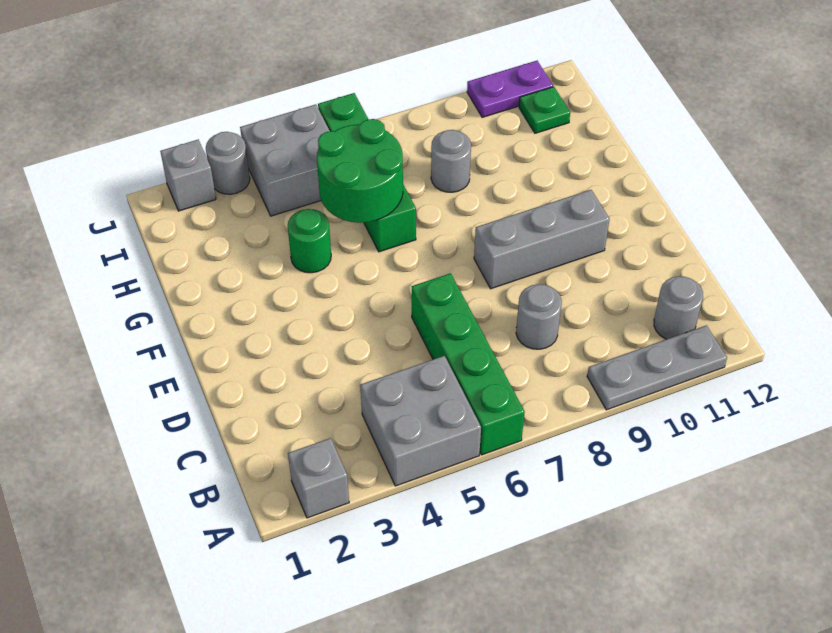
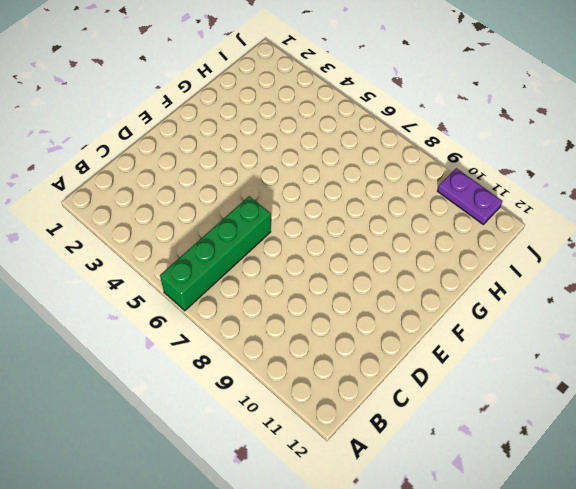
none -> grey brick A2 level 1
none -> grey brick A4:B5 level 1
none -> grey plate A9:A11 level 1

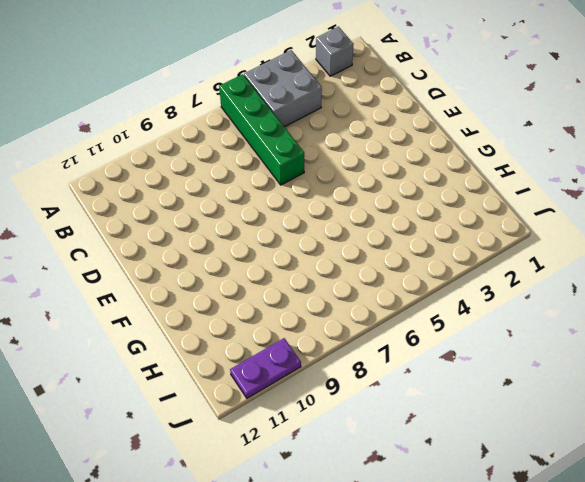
none -> grey plate A9:A11 level 1
none -> grey round brick B11 level 1
none -> grey round brick C8 level 1

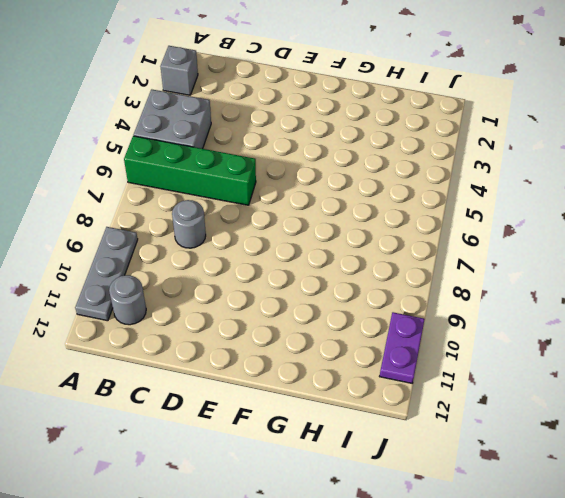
none -> grey brick E8:E10 level 1
none -> green round brick G4 level 1
none -> green brick G6:J6 level 1

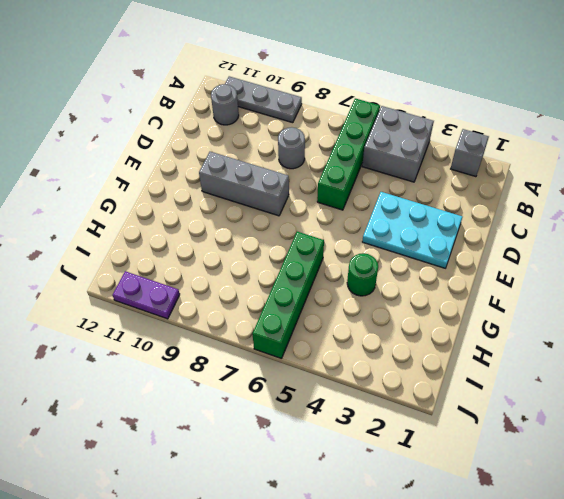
cyan plate D2:E4 level 1 -> none
none -> grey round brick H8 level 1
none -> grey brick I4:J5 level 1
none -> green plate I11 level 1

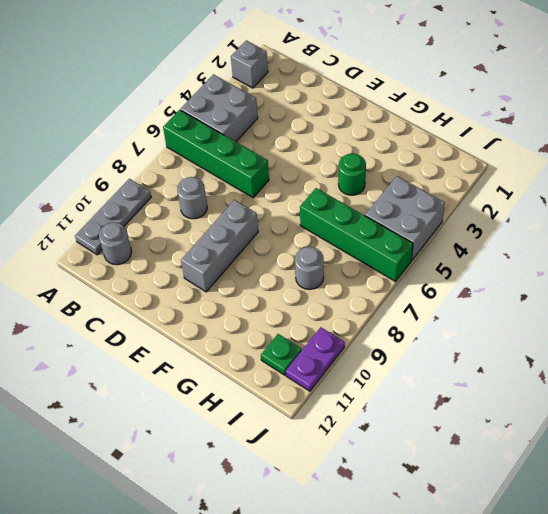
none -> grey brick J2 level 1
none -> grey round brick J3 level 1
none -> green round brick G5:H6 level 2

